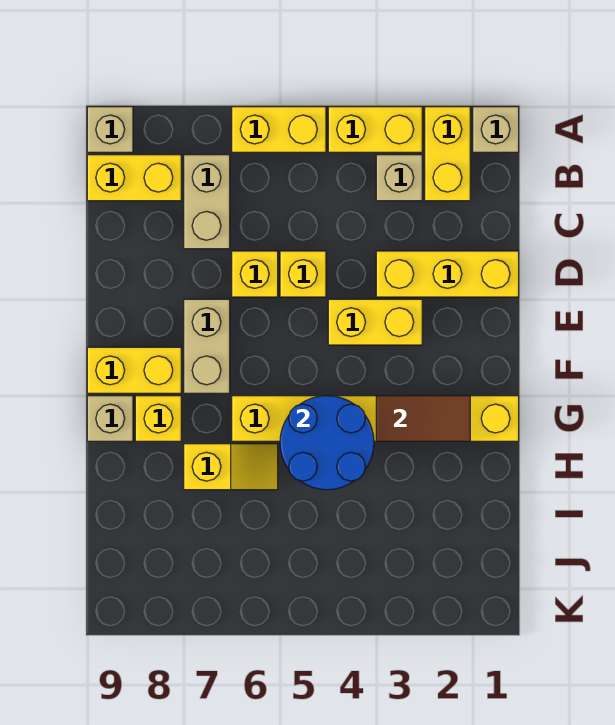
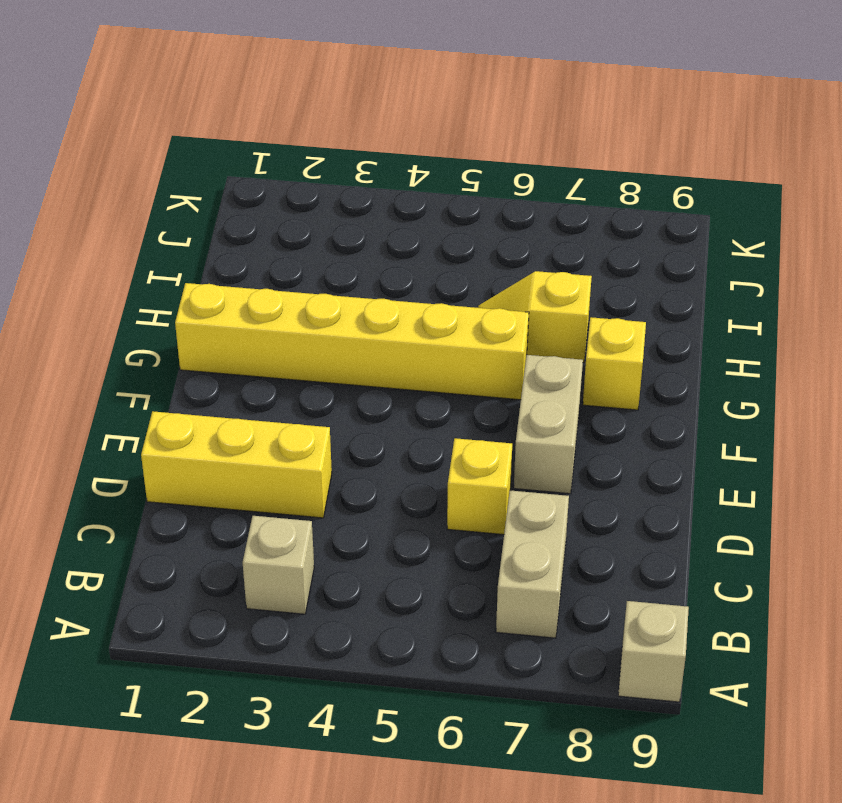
none -> tan brick A1 level 1
none -> yellow brick A2:B2 level 1
none -> yellow brick A3:A4 level 1

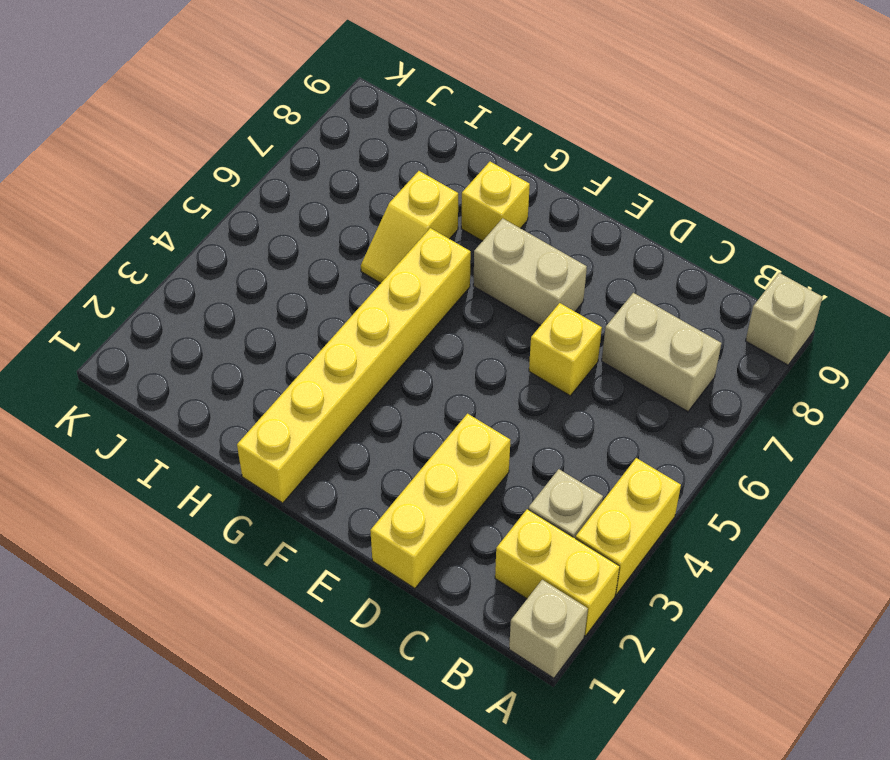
none -> yellow brick A5:A6 level 1
none -> yellow brick B8:B9 level 1
none -> yellow brick D5 level 1

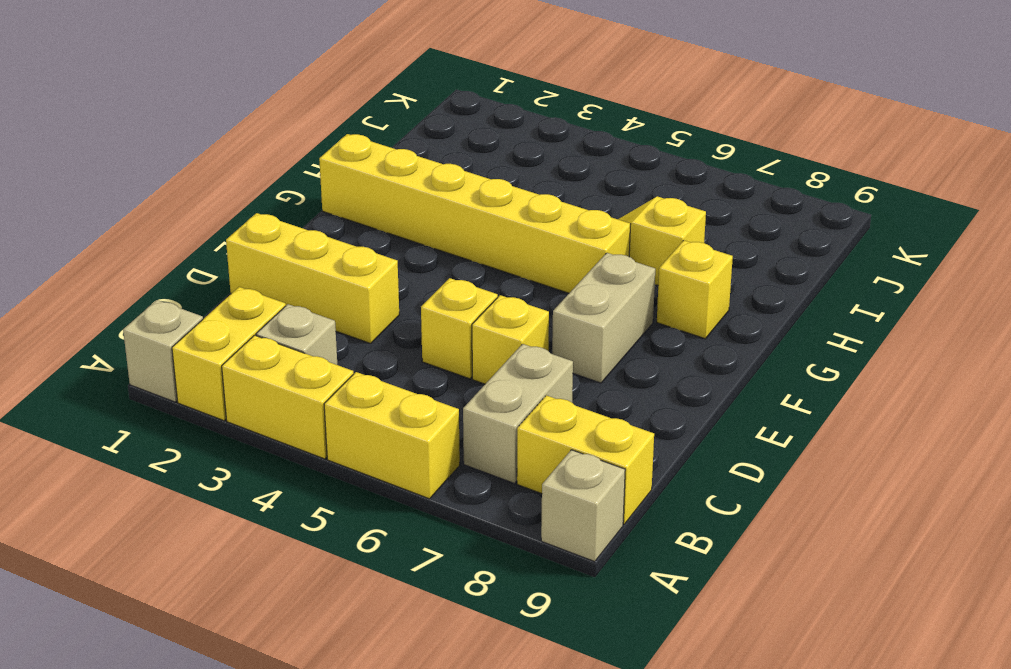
none -> yellow brick E3:E4 level 1
none -> yellow brick F8:F9 level 1
none -> tan brick G9 level 1

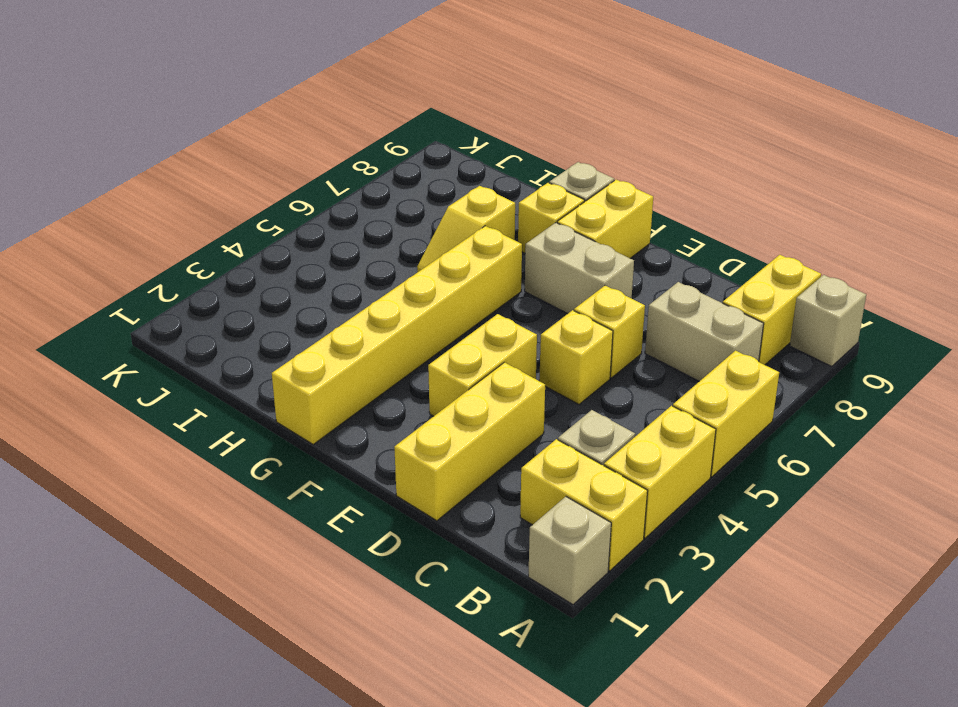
none -> brown tile G2:G3 level 2
none -> blue round brick G4:H5 level 2

